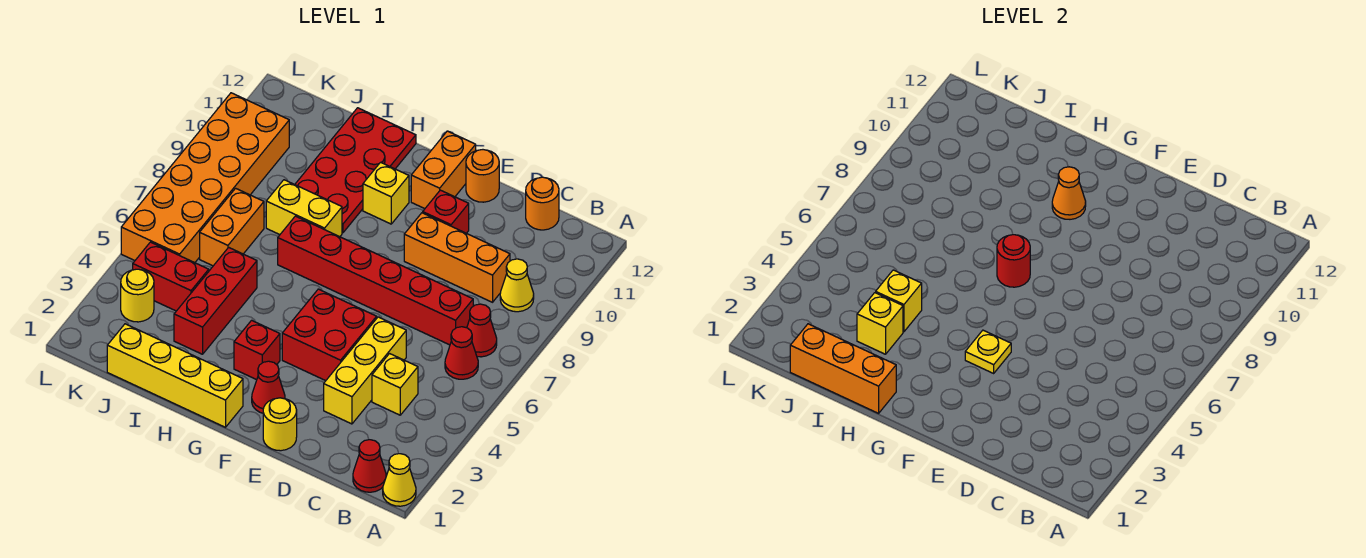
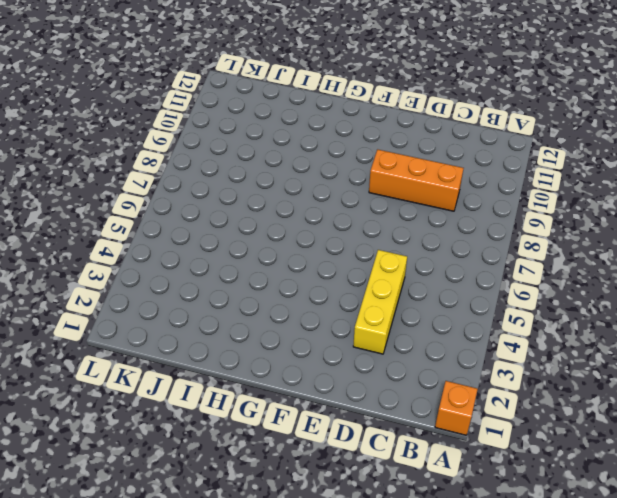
orange brick A1 level 1 -> yellow cone A1 level 1
none -> red cone B1 level 1
none -> red cone B6 level 1
none -> red cone B7 level 1
none -> yellow cone B9 level 1

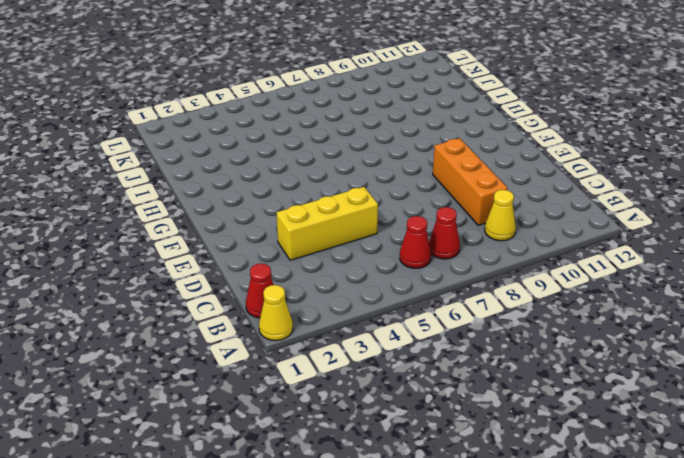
none -> yellow brick C4 level 1
none -> red brick C7:H7 level 1
none -> orange round brick C12 level 1
none -> yellow round brick E1 level 1

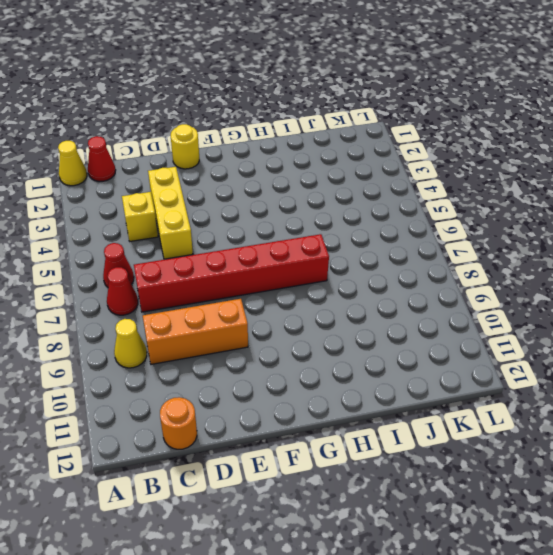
none -> red brick E4:F5 level 1
none -> red brick E10 level 1
none -> orange round brick E12 level 1
none -> red cone F2 level 1

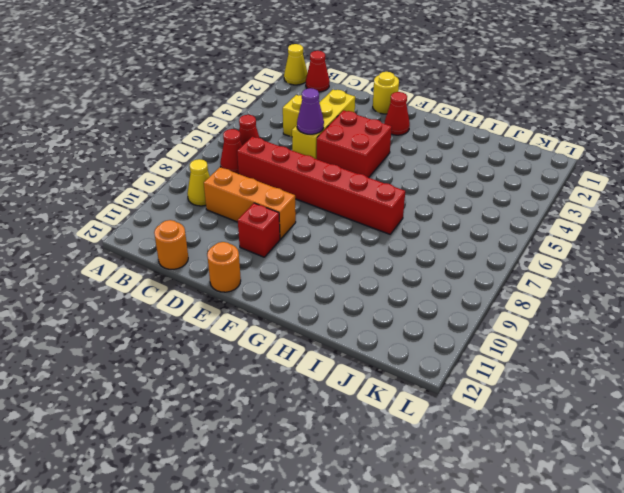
purple cone D5 level 2 -> none
none -> orange brick F11:F12 level 1
none -> yellow brick G1:J1 level 1
none -> red brick G3 level 1
none -> yellow brick G10 level 1

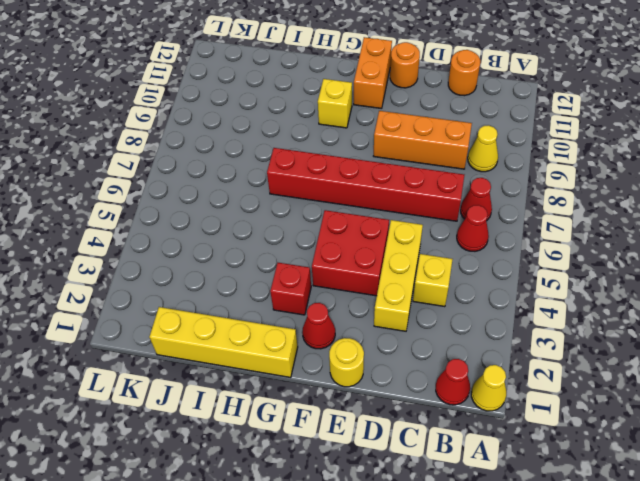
none -> red brick E10 level 1
none -> yellow brick H8:I8 level 1
none -> red plate H9:I12 level 1
none -> red brick I3:I5 level 1

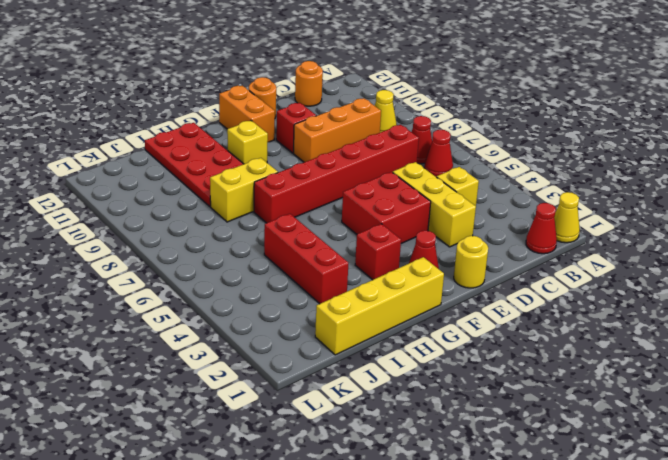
none -> red brick J4:K4 level 1
none -> orange brick J6:J7 level 1
none -> yellow round brick K3 level 1
none -> orange brick K5:L10 level 1

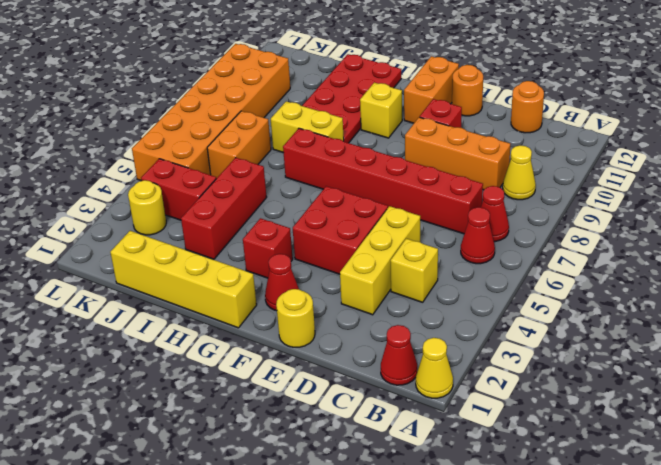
none -> yellow plate F4 level 2
none -> red round brick G7 level 2
none -> orange cone G10 level 2
none -> orange brick H1:J1 level 2

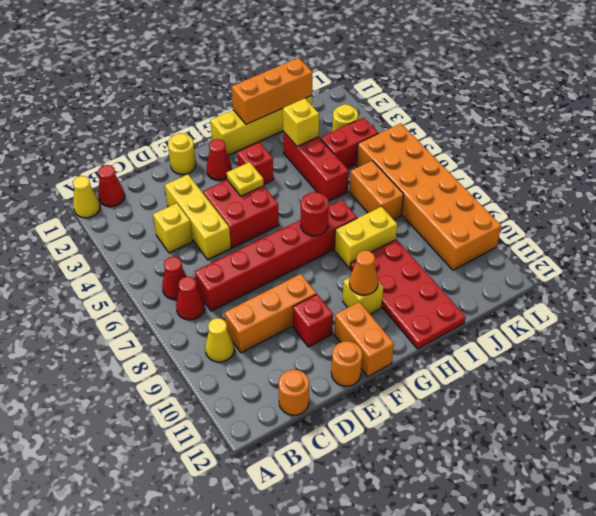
none -> yellow brick I4 level 2

